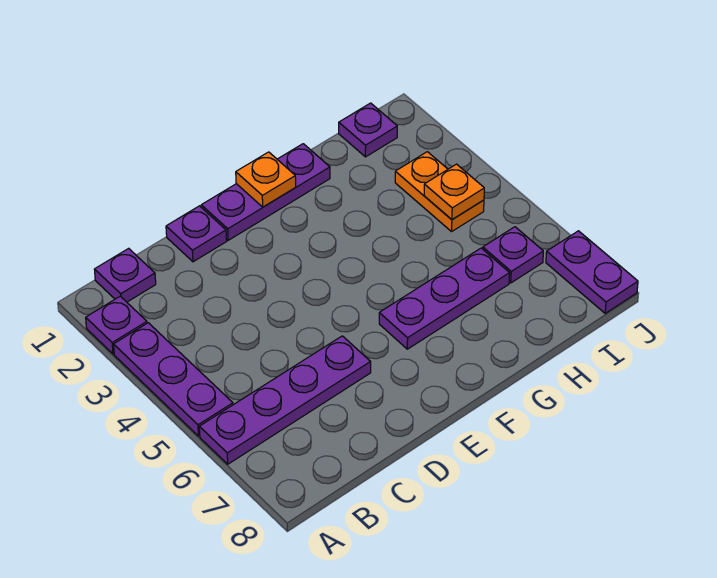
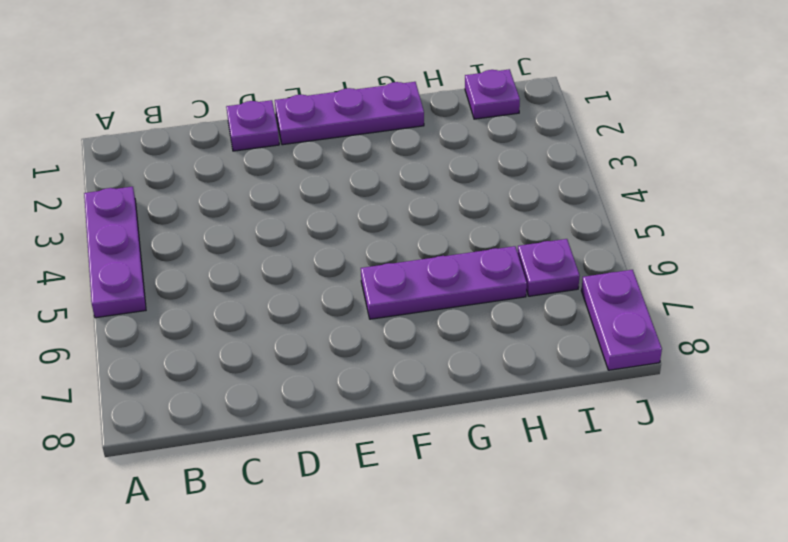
none -> purple plate A2 level 1
none -> purple plate A6:D6 level 1
none -> purple plate B1 level 1

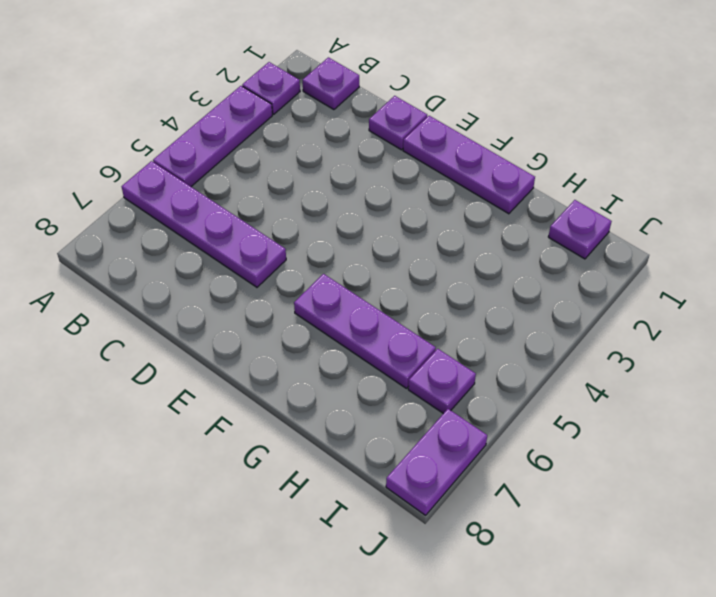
none -> orange plate I3:I4 level 1
none -> orange plate F1 level 2
none -> orange plate I4 level 2

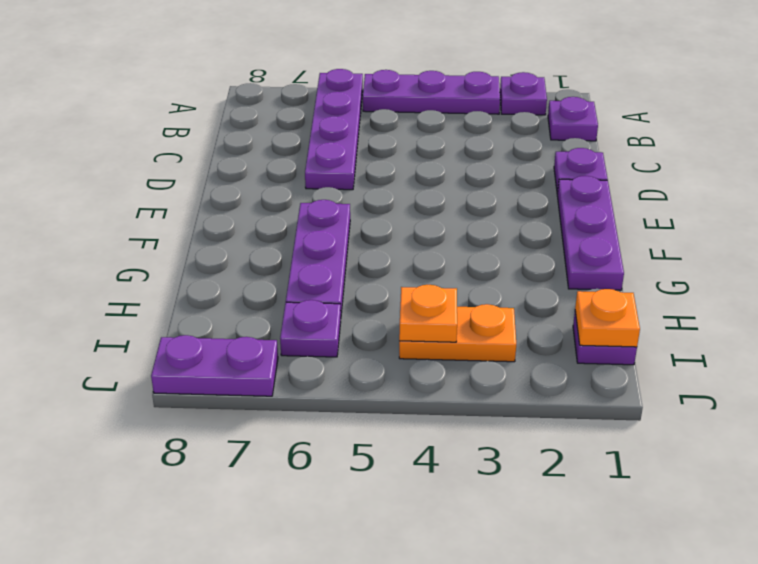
orange plate I1 level 2 -> orange plate F1 level 2

